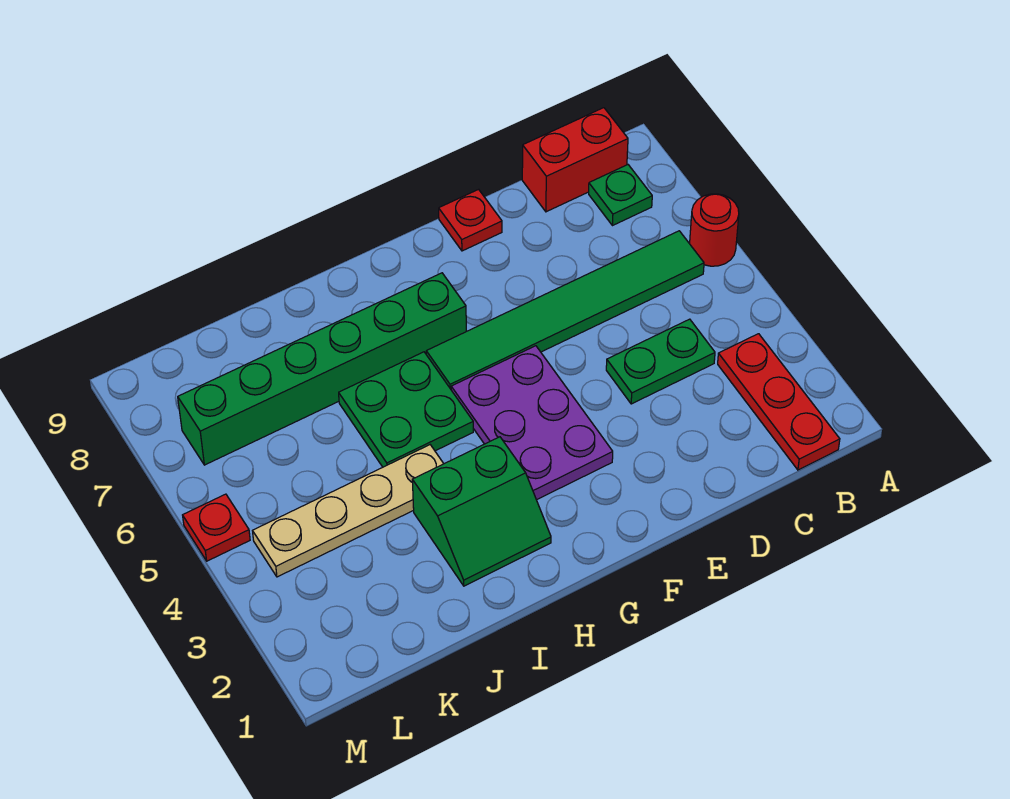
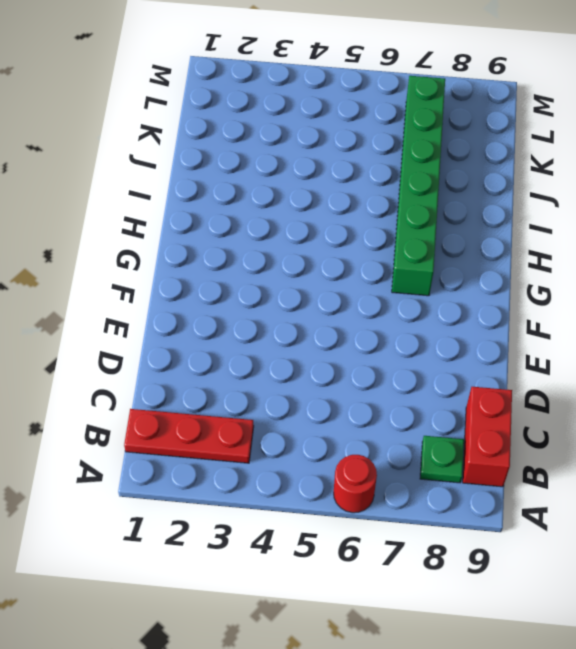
none -> green tile B6:G6 level 1
none -> green plate C4:D4 level 1
none -> red plate E9 level 1

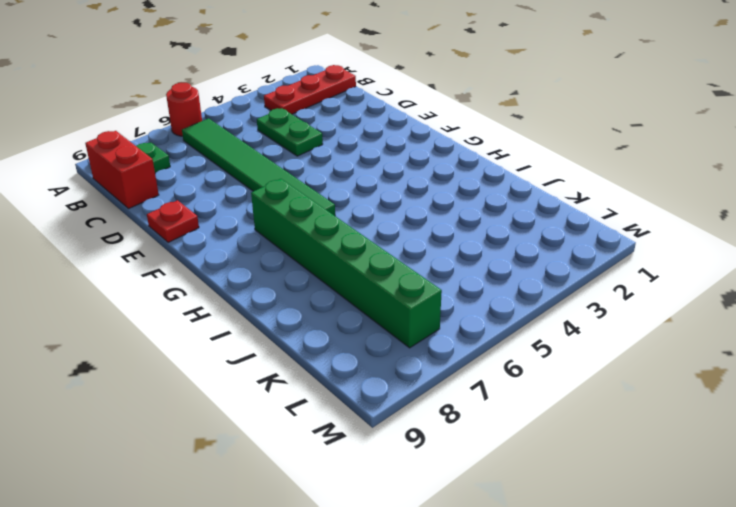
none -> purple plate F3:G5 level 1
none -> green slope H2:I3 level 1 top 3
none -> green plate H5:I6 level 1

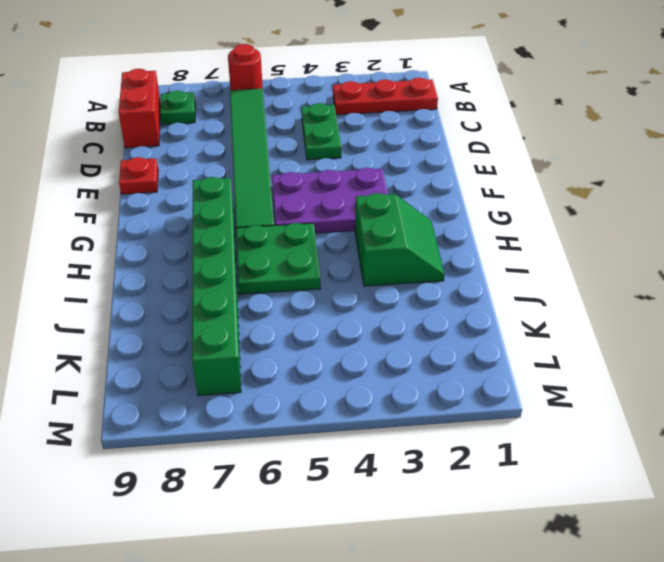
none -> tan plate I4:L4 level 1
none -> red plate M5 level 1

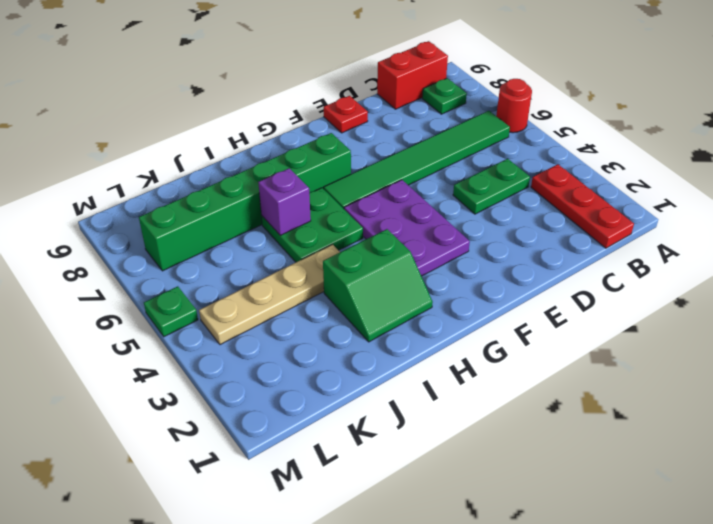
purple brick I6 level 2 -> none
green plate M5 level 1 -> red plate M5 level 1

